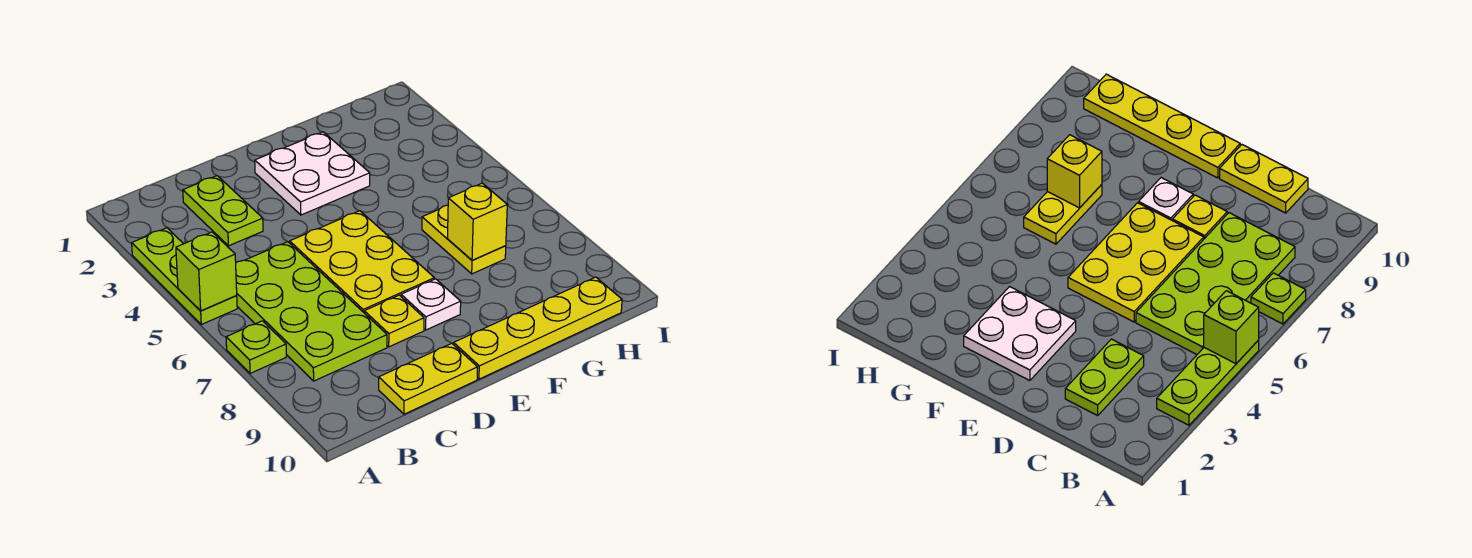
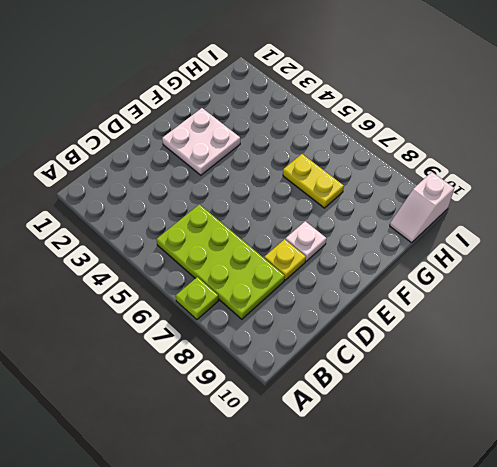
white slope H10:I10 level 1 top I -> yellow plate E10:H10 level 1
none -> lime plate A3:A5 level 1
none -> lime plate C2:C3 level 1
none -> yellow plate C10:D10 level 1

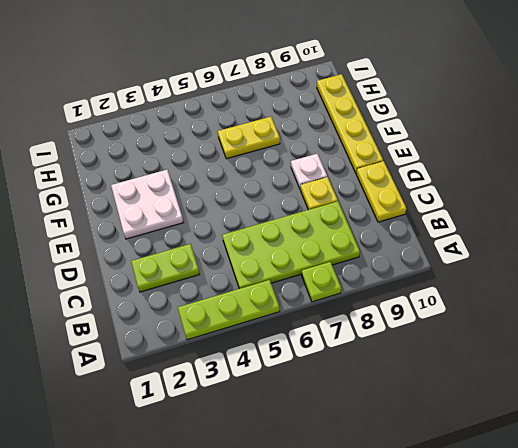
none -> yellow plate D5:E7 level 1
none -> lime brick A5 level 2
none -> yellow brick G7 level 2

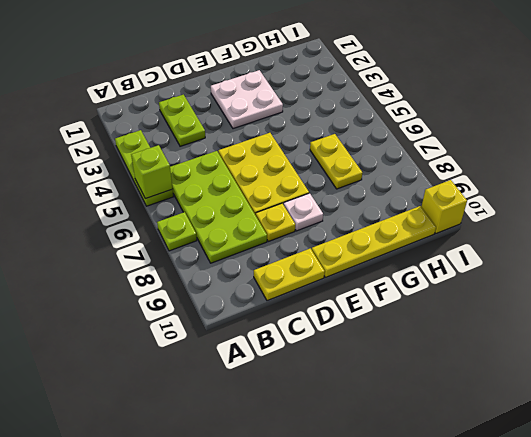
yellow brick I10 level 1 -> yellow brick G7 level 2

